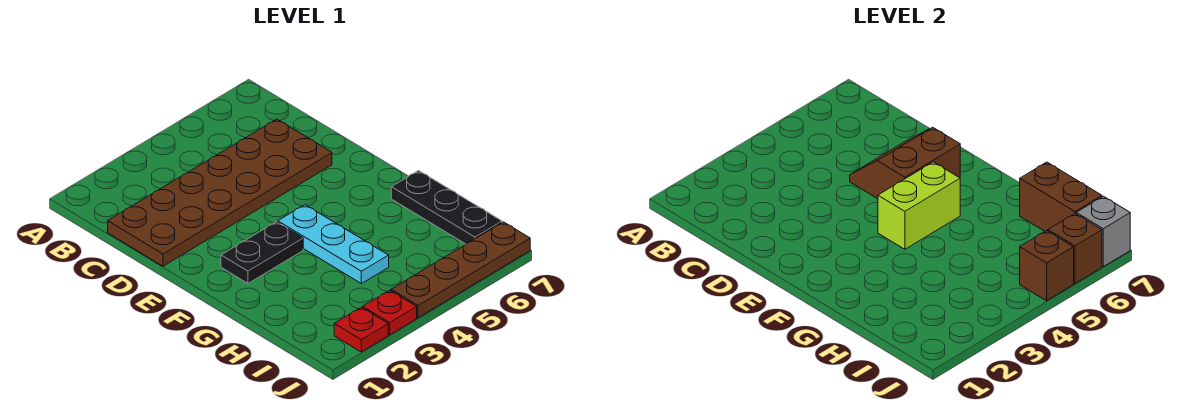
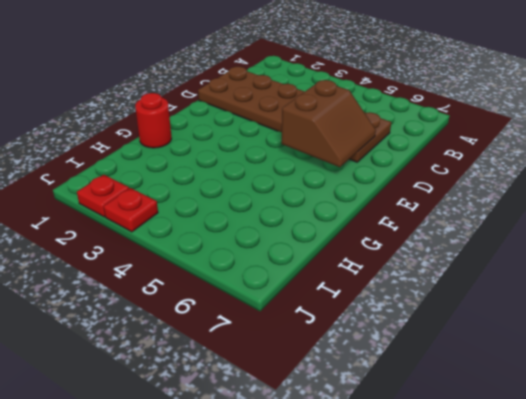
brown slope D5:E6 level 2 top 5 -> brown slope D5:E6 level 2 top E
red round brick G1 level 1 -> none
none -> black plate F2:F3 level 1
none -> cyan plate F4:H4 level 1
none -> black plate G7:I7 level 1

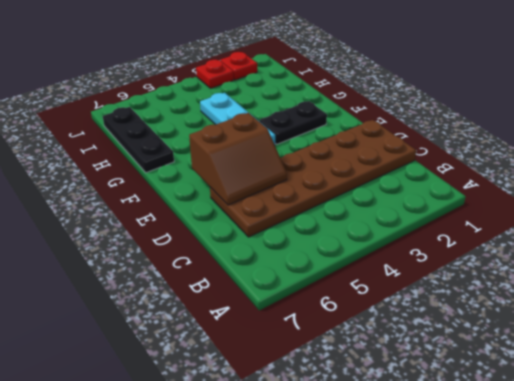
none -> brown plate J4:J7 level 1
none -> lime brick F4:F5 level 2
none -> brown brick H7:I7 level 2

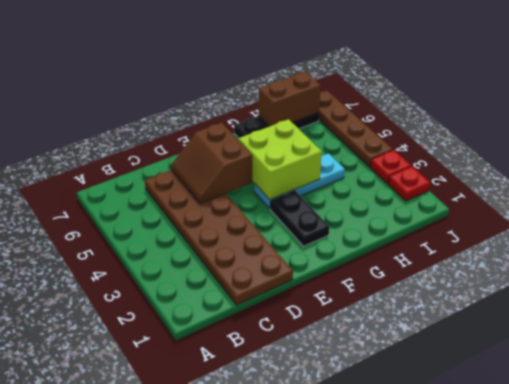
lime brick F4:G5 level 2 -> lime brick F4:F5 level 2
none -> brown brick J5 level 2
none -> brown brick J6 level 2
none -> grey brick J7 level 2

